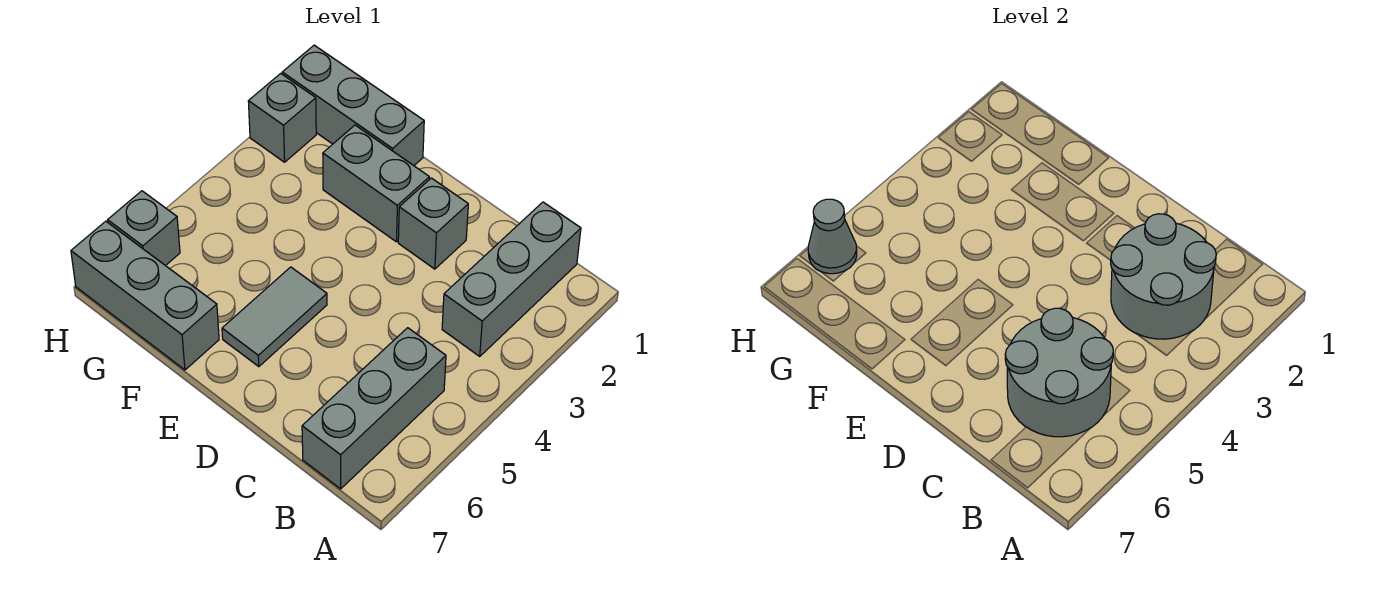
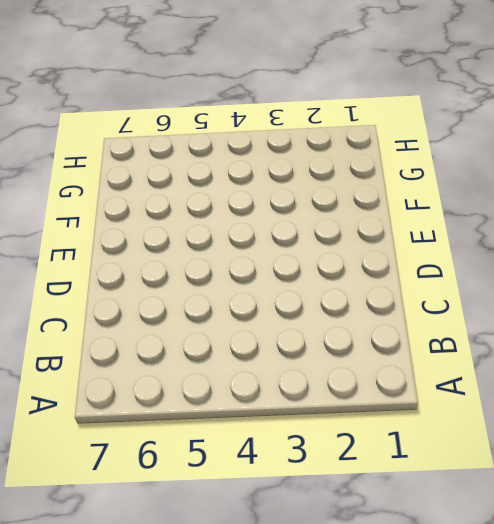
none -> grey brick B1:B3 level 1
none -> grey brick B5:B7 level 1
none -> grey brick D2 level 1

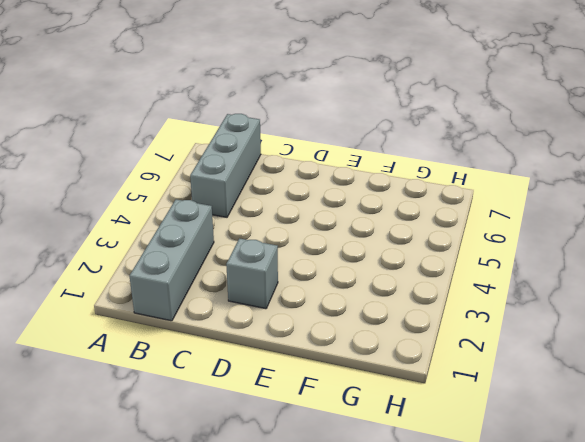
none -> grey brick E2:F2 level 1
none -> grey tile E5:E6 level 1
none -> grey brick F1:H1 level 1

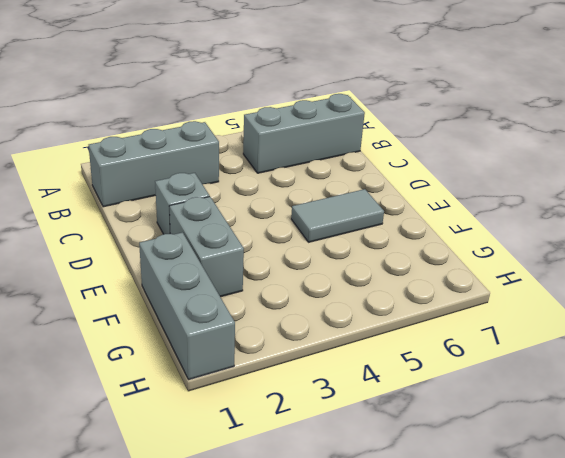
none -> grey brick F7:H7 level 1
none -> grey brick H2 level 1
none -> grey brick H6 level 1

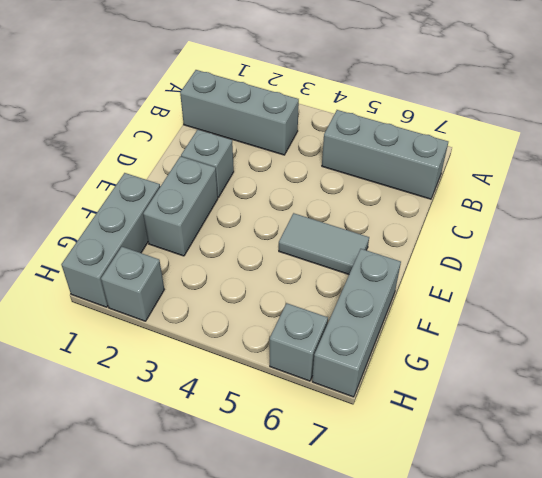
none -> grey round brick B2:C3 level 2
none -> grey round brick B5:C6 level 2
none -> grey cone H6 level 2

